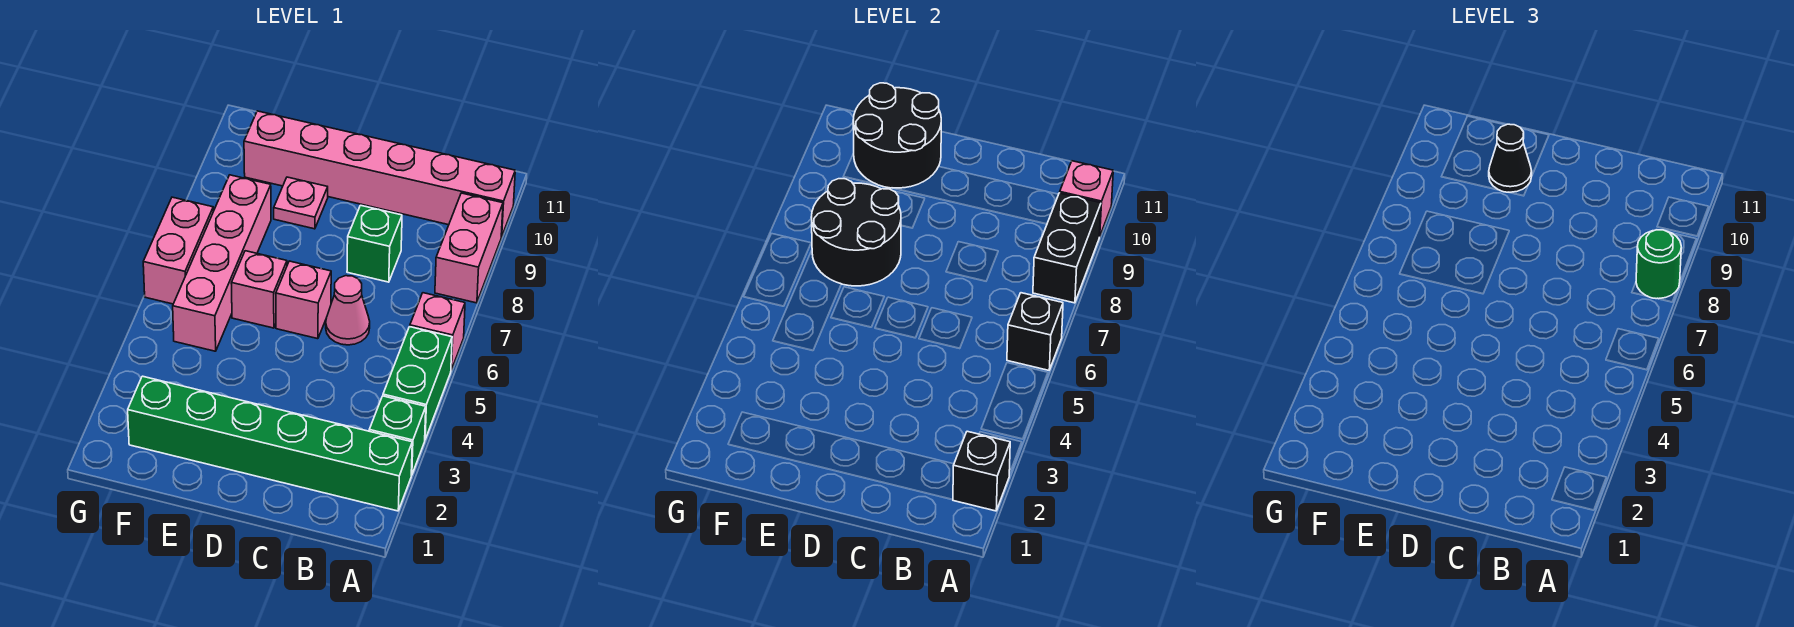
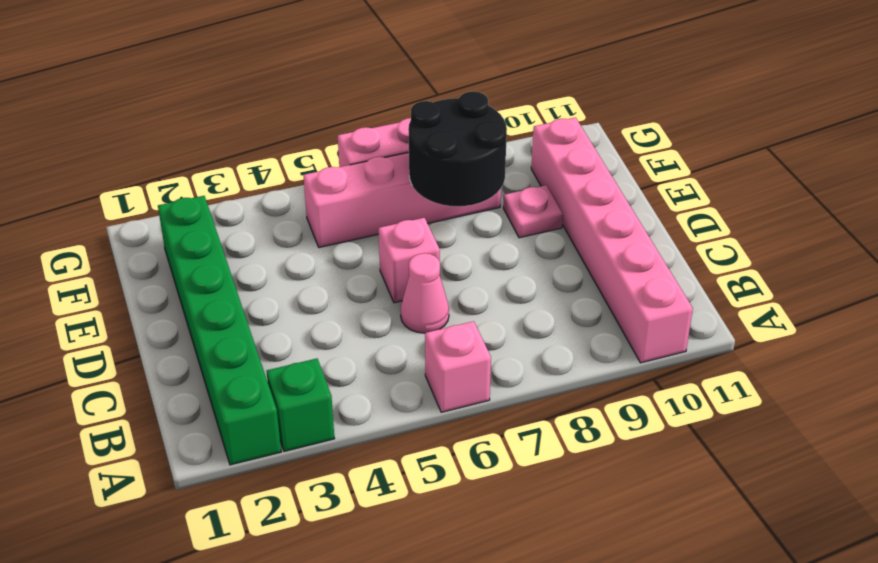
none -> green brick A4:A5 level 1
none -> pink brick A8:A9 level 1
none -> green brick C8 level 1

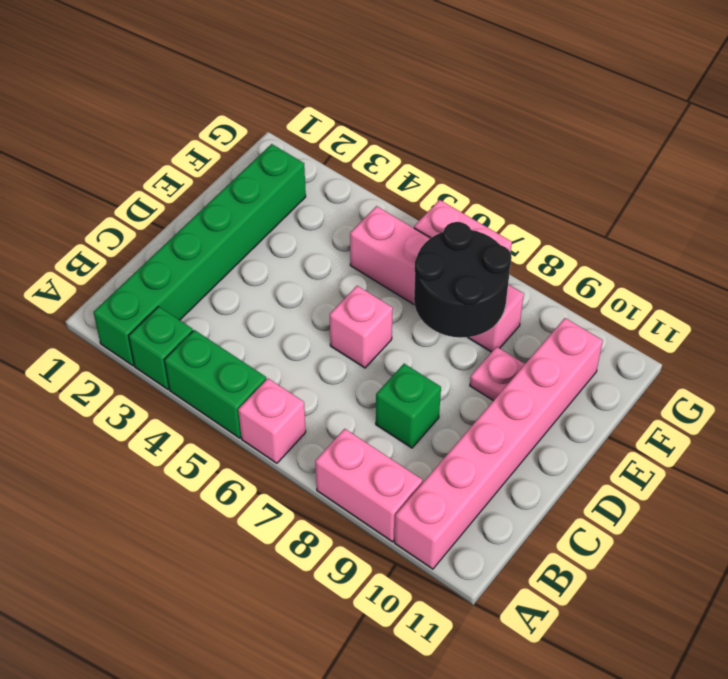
none -> pink cone C6 level 1
none -> pink brick E6 level 1
none -> black brick A2 level 2

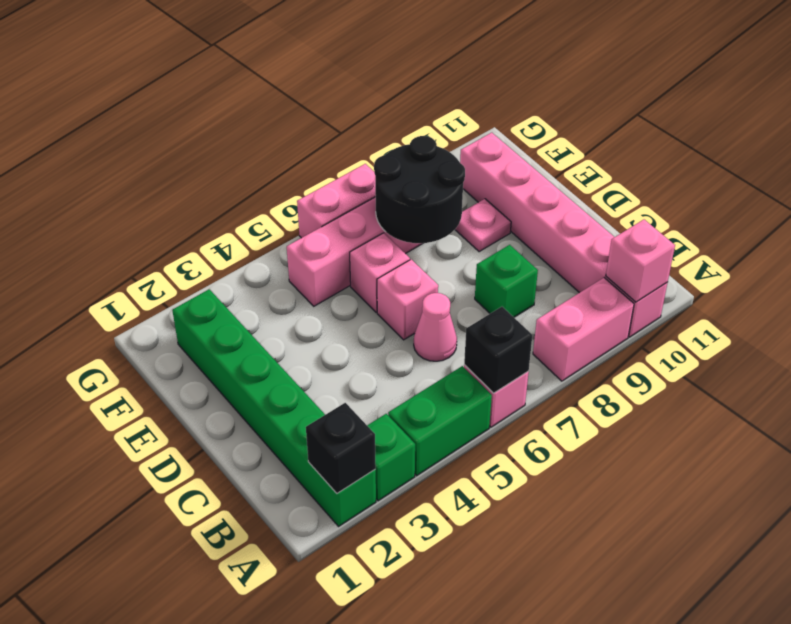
none -> black brick A8:A9 level 2
none -> black round brick E10:F11 level 2
none -> green round brick A8 level 3

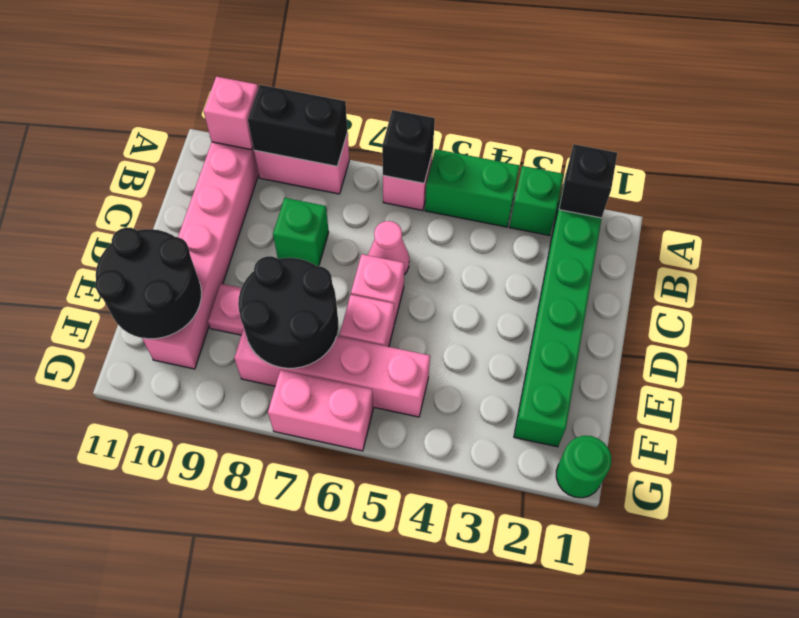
green round brick G1 level 1 -> green round brick A8 level 3
none -> black cone E10 level 3

